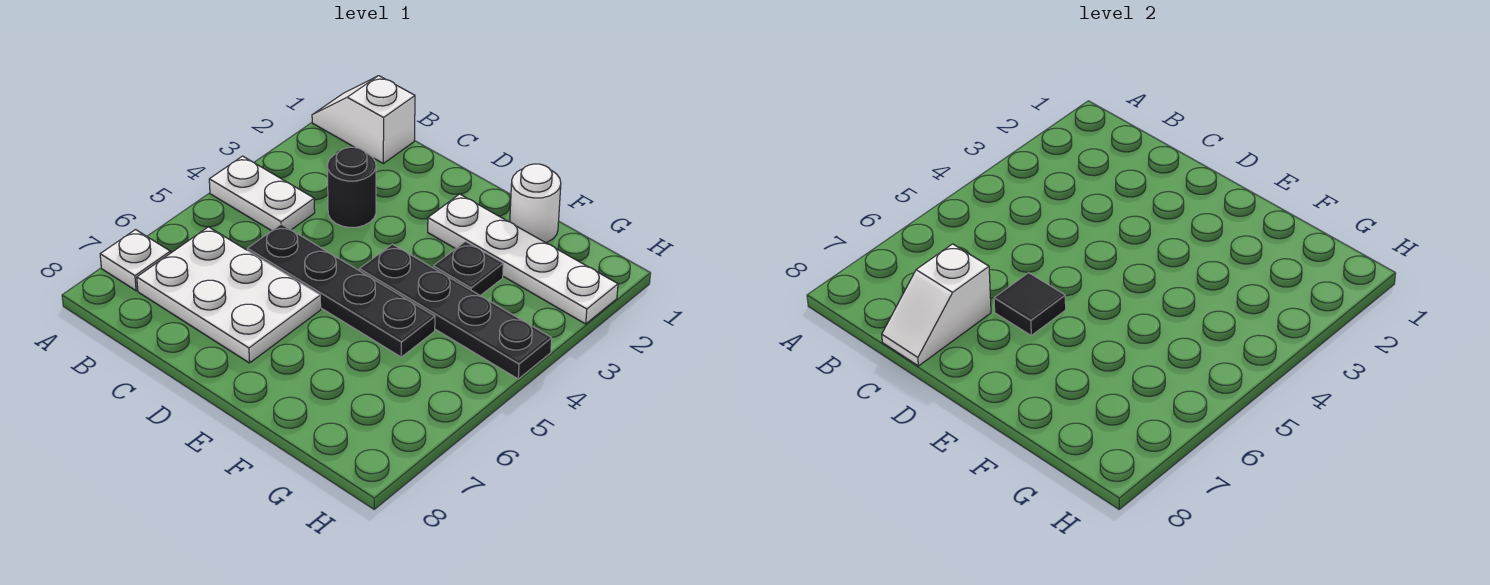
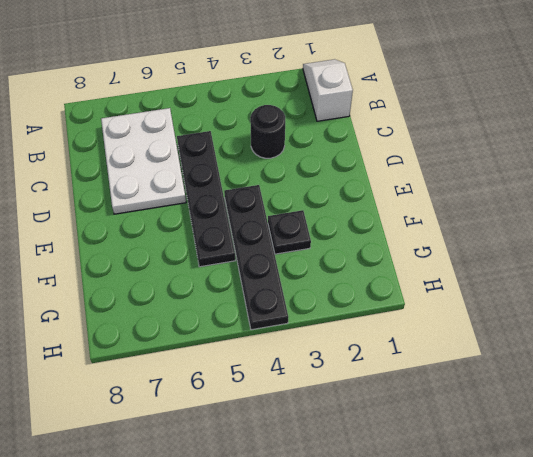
none -> white plate A4:B4 level 1
none -> white plate A7 level 1
none -> white plate E2:H2 level 1

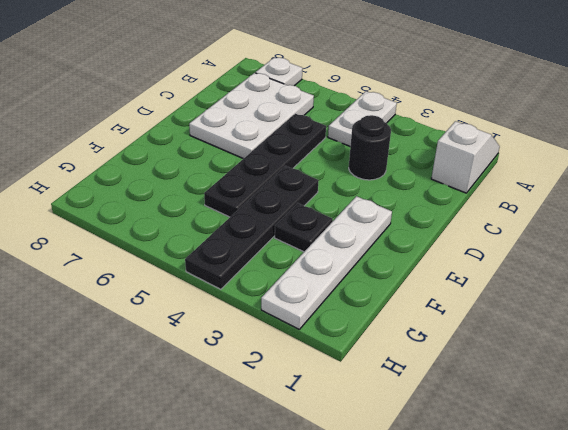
none -> white round brick F1 level 1
none -> white slope C7:C8 level 2 top 7
none -> black tile D6 level 2

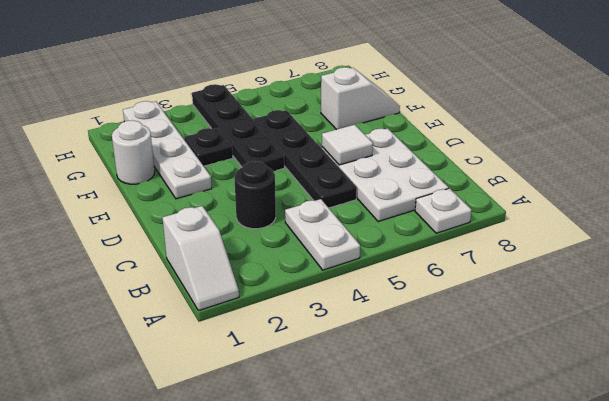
white tile D6 level 2 -> black tile D6 level 2
white slope F7:F8 level 1 top 7 -> white slope C7:C8 level 2 top 7

